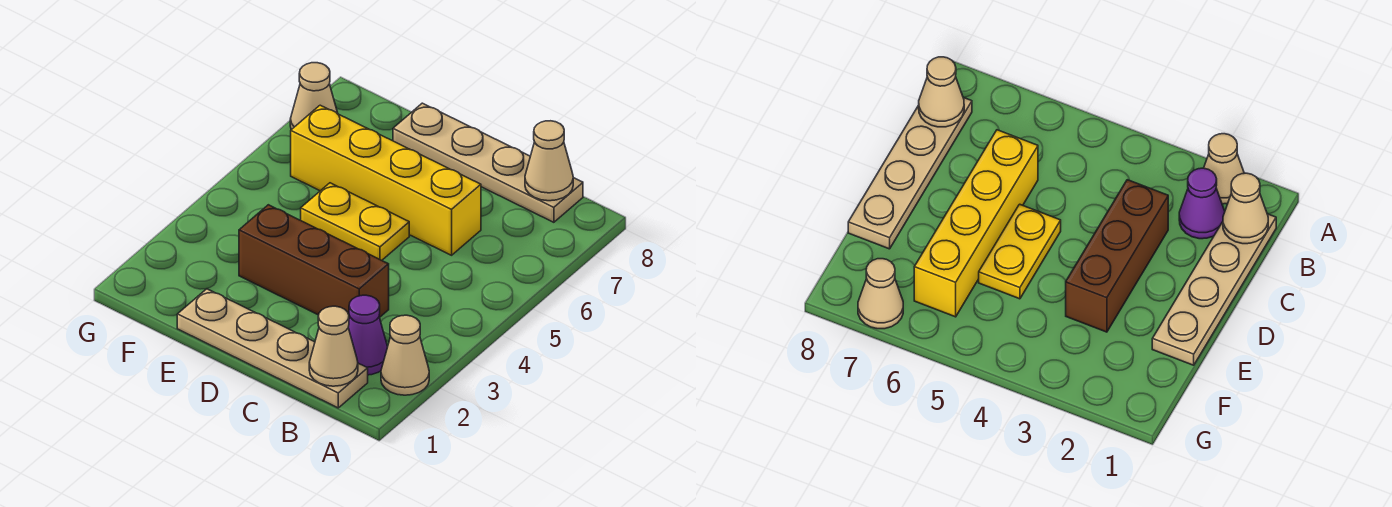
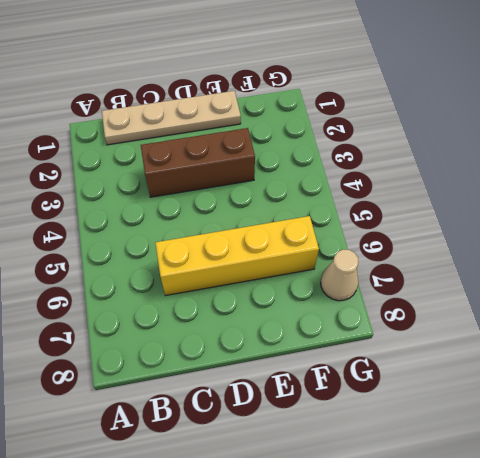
none -> tan cone A2 level 1
none -> purple cone B2 level 1

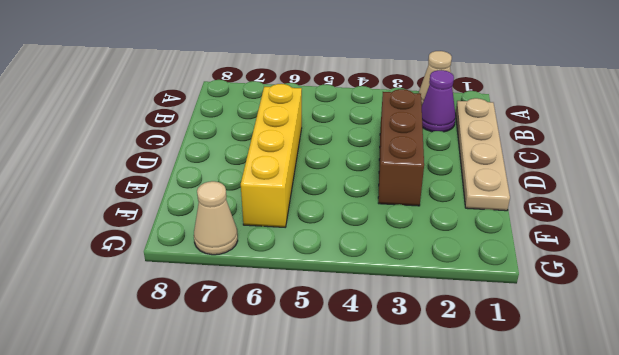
none -> tan plate B8:E8 level 1
none -> yellow plate D5:E5 level 1

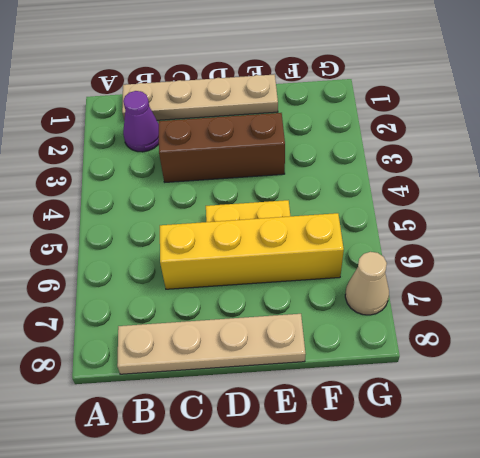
none -> tan cone A2 level 1
none -> tan cone B1 level 2

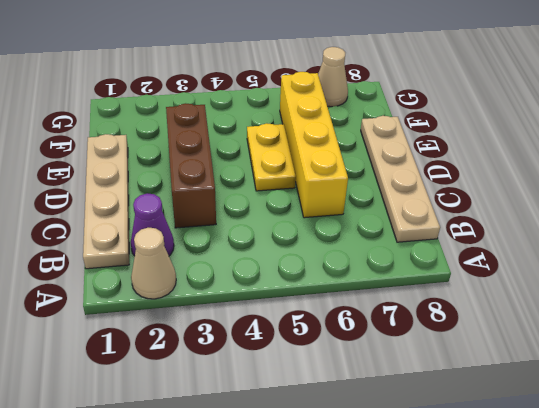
none -> tan cone B1 level 2
none -> tan cone B8 level 2

